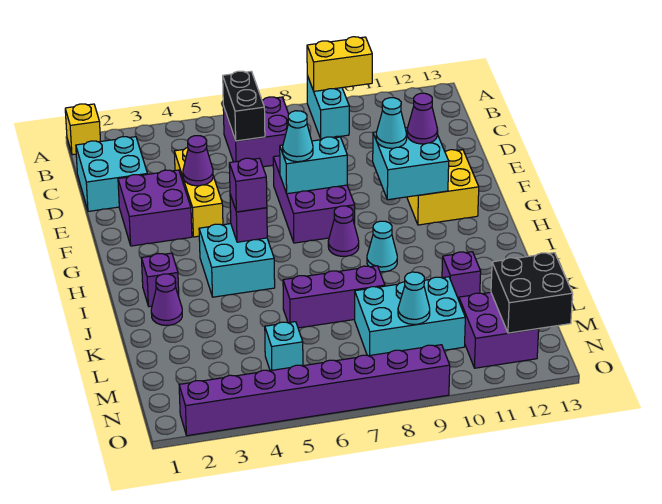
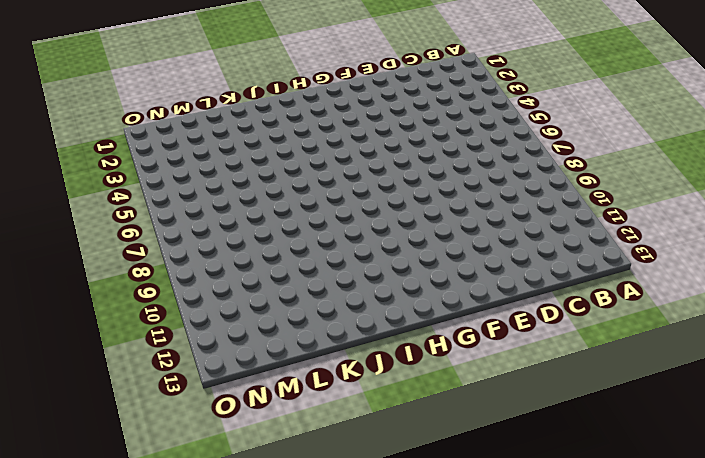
none -> yellow brick A1 level 1
none -> cyan brick A9:B9 level 1
none -> purple brick B6:C7 level 1
none -> cyan brick C1:D2 level 1

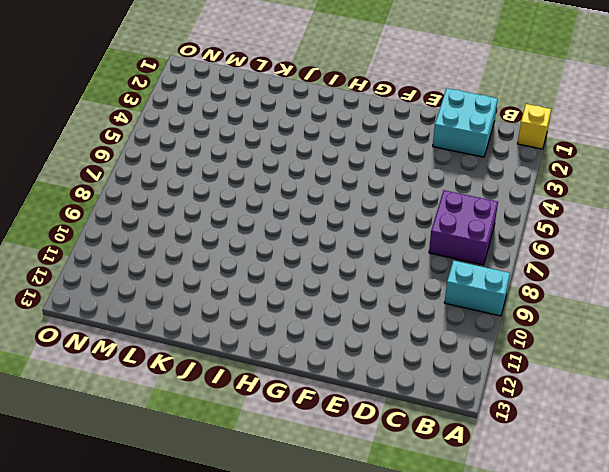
none -> yellow brick D4:F4 level 1
none -> purple brick E2:F3 level 1
none -> purple brick E7:G8 level 1
none -> yellow brick F11:G12 level 1

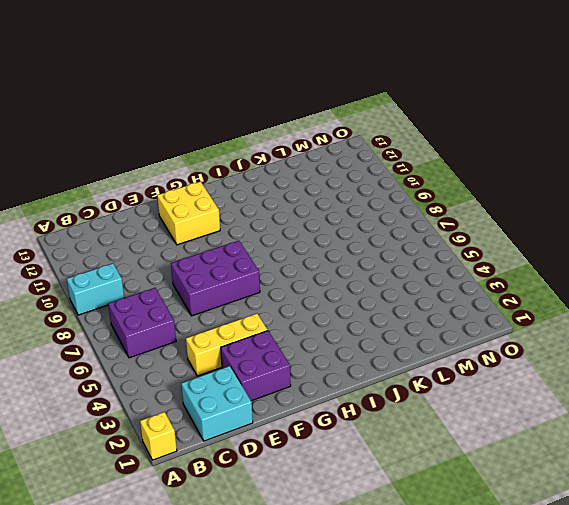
none -> cyan brick H4:I5 level 1
none -> purple cone H8 level 1
none -> purple brick I2 level 1
none -> cyan cone I9 level 1

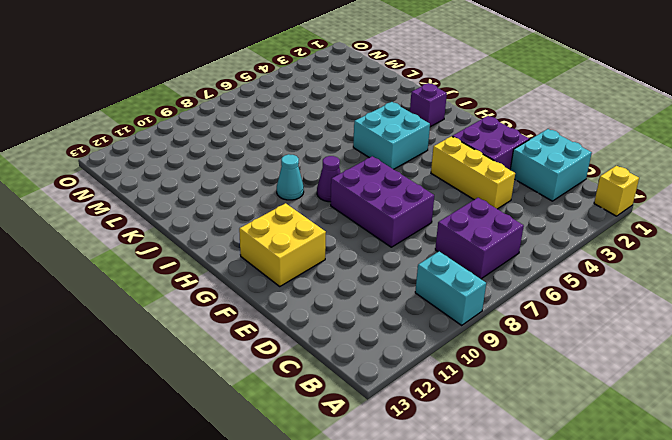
none -> purple cone J2 level 1
none -> purple brick K6:K8 level 1
none -> purple brick K11 level 1
none -> cyan brick L8:M10 level 1

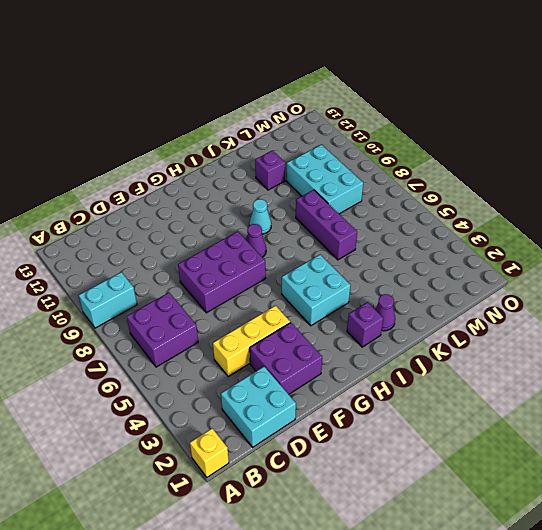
none -> yellow brick F11:G12 level 1
none -> cyan brick M5 level 1
none -> purple brick M11:N12 level 1
none -> purple brick O2:O9 level 1

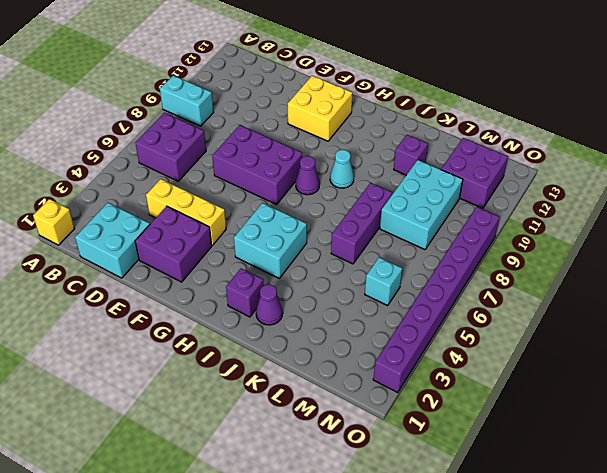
none -> yellow brick A9:A10 level 2
none -> black brick B6:C6 level 2
none -> purple cone E4 level 2
none -> cyan brick F7:F8 level 2

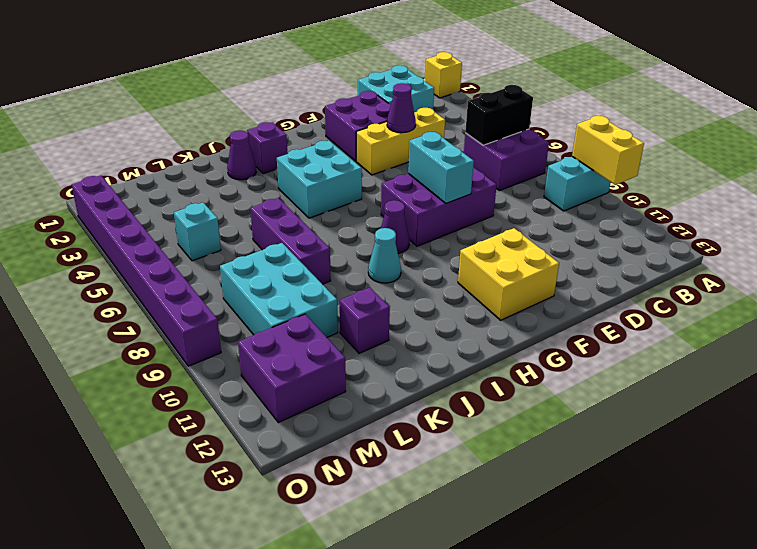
none -> cyan brick F10:G11 level 2
none -> purple brick H5 level 2
none -> cyan cone M9 level 2
none -> black brick M12:N13 level 2

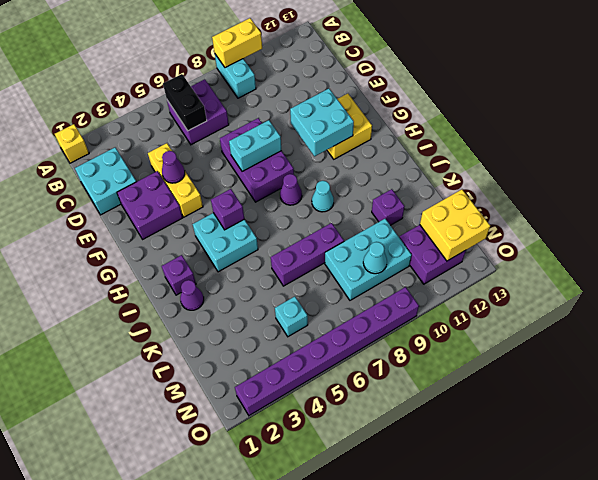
yellow brick M12:N13 level 2 -> black brick M12:N13 level 2
none -> cyan cone F7 level 3
none -> cyan cone F10 level 3
none -> purple cone F11 level 3
none -> purple brick H5 level 3

